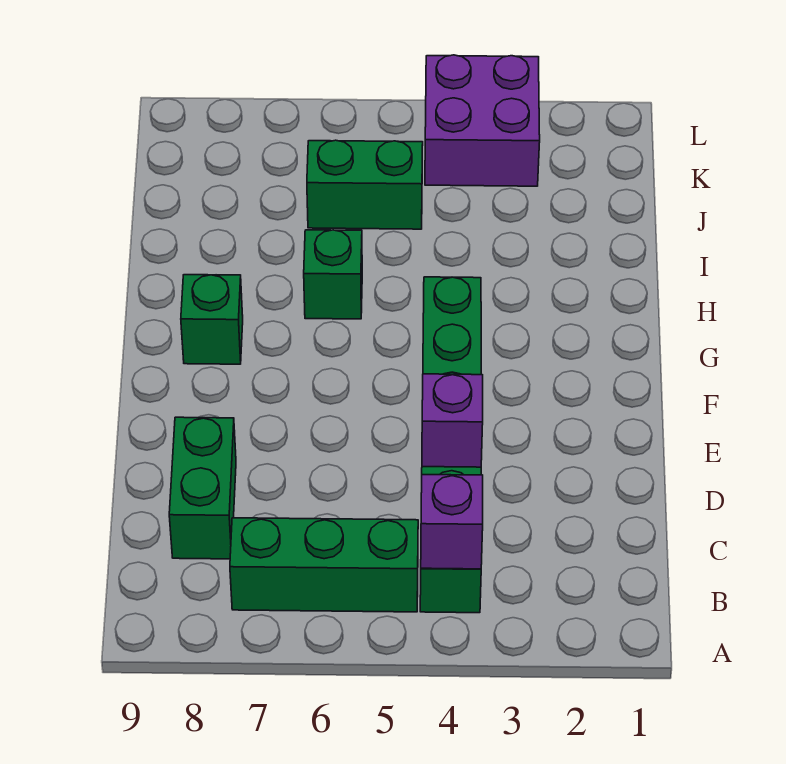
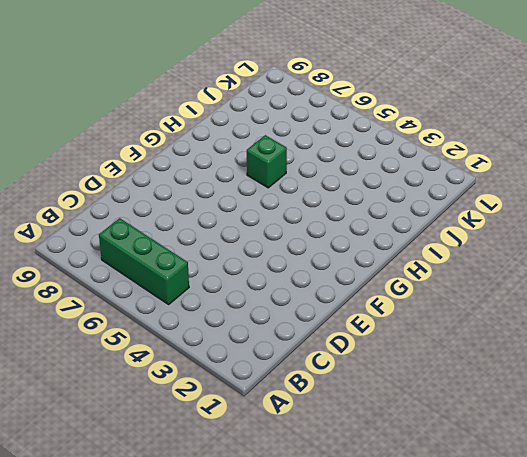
none -> green brick B4:G4 level 1
none -> green brick C8:D8 level 1

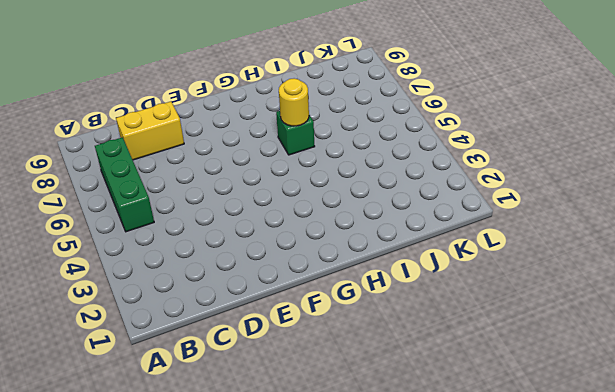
yellow brick C8:D8 level 1 -> green brick C8:D8 level 1
yellow round brick H6 level 2 -> none
none -> green brick B4:G4 level 1
none -> green brick G8 level 1

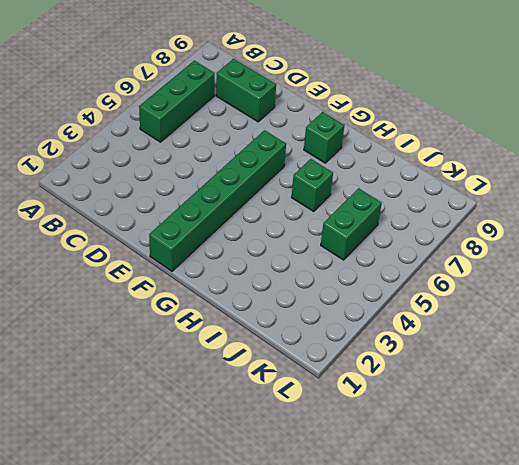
green brick F1:F6 level 1 -> green brick B4:G4 level 1
none -> purple brick K3:L4 level 1
none -> purple brick B4 level 2

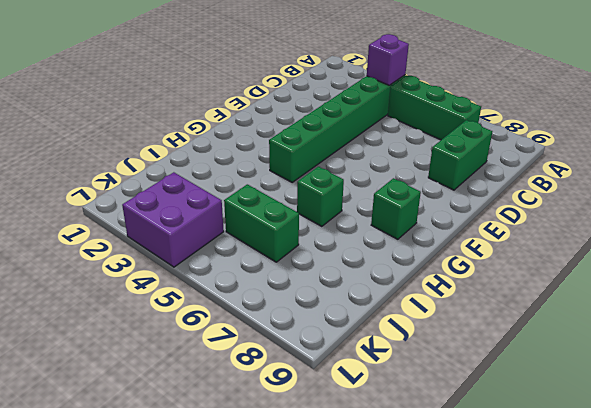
none -> purple brick D4 level 2

